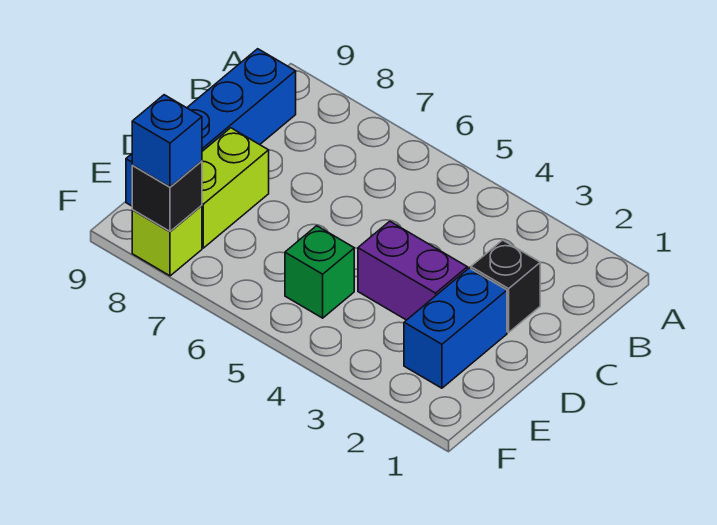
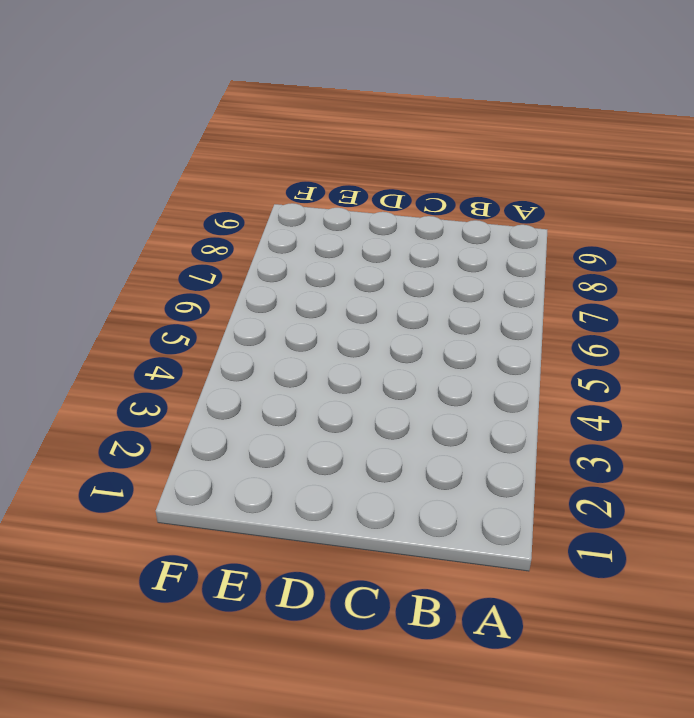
none -> blue brick B9:E9 level 1
none -> black brick C2 level 1

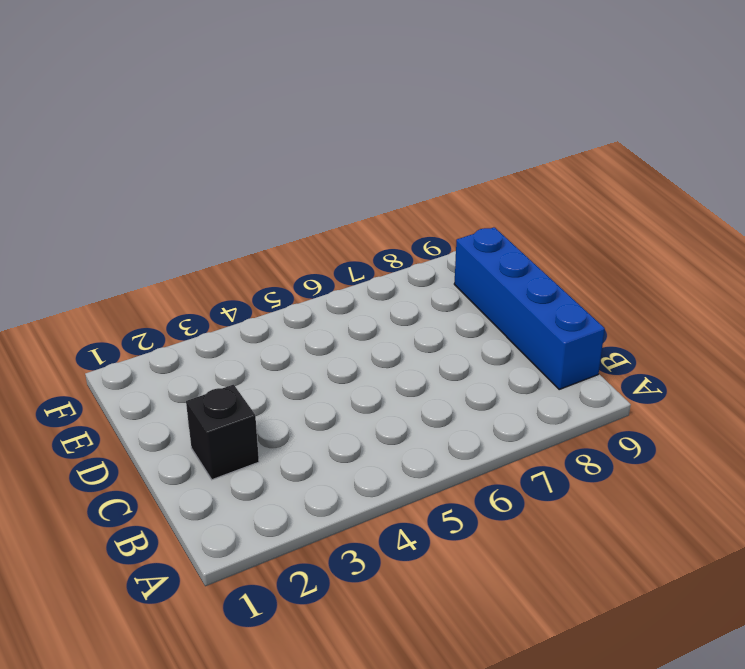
none -> blue brick D2:E2 level 1
none -> purple brick D3:D4 level 1

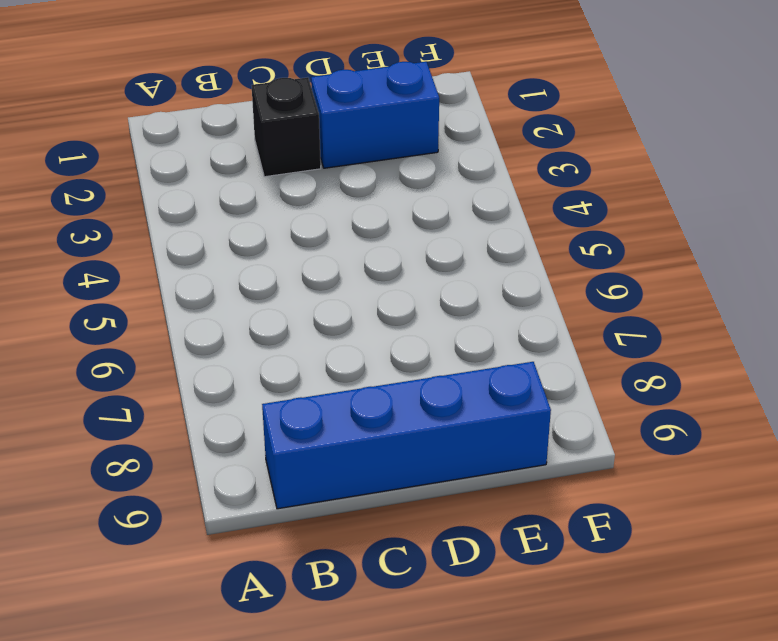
none -> purple brick D3:D4 level 1
none -> lime brick D8:E8 level 1

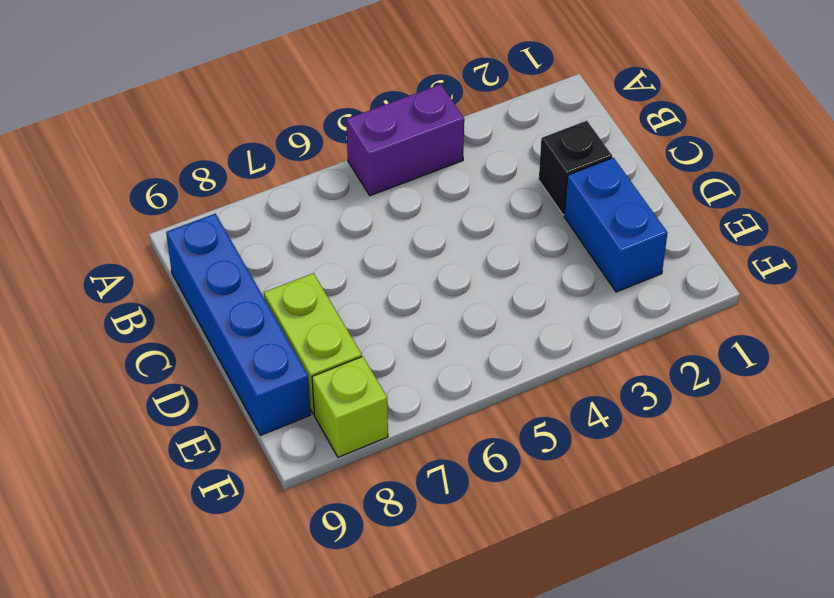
purple brick A4:A5 level 1 -> purple brick D3:D4 level 1
none -> green brick E5 level 1
none -> black brick F8 level 2

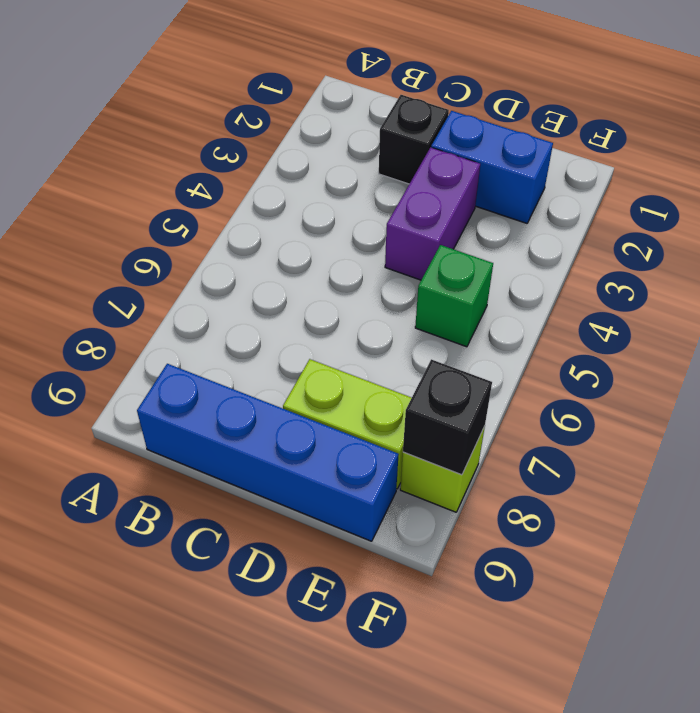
none -> blue brick F8 level 3

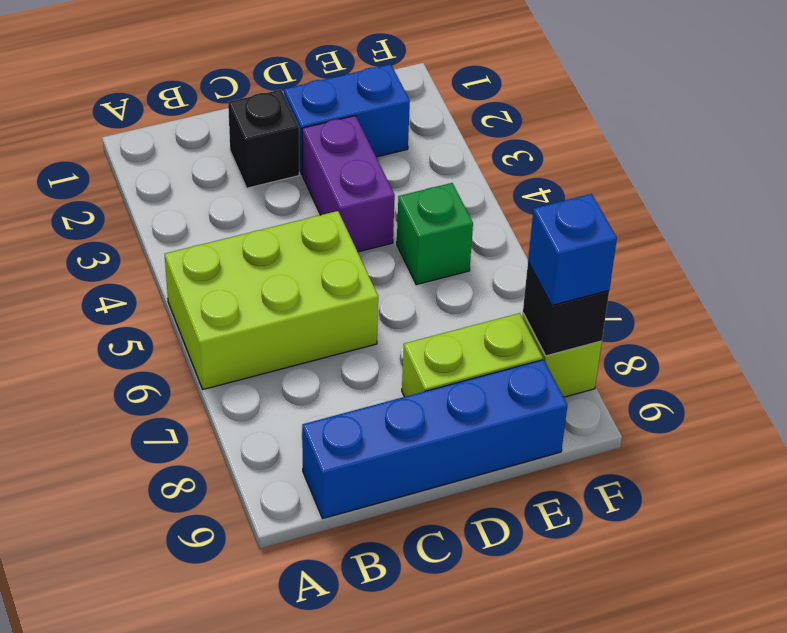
lime brick A5:C6 level 1 -> none

